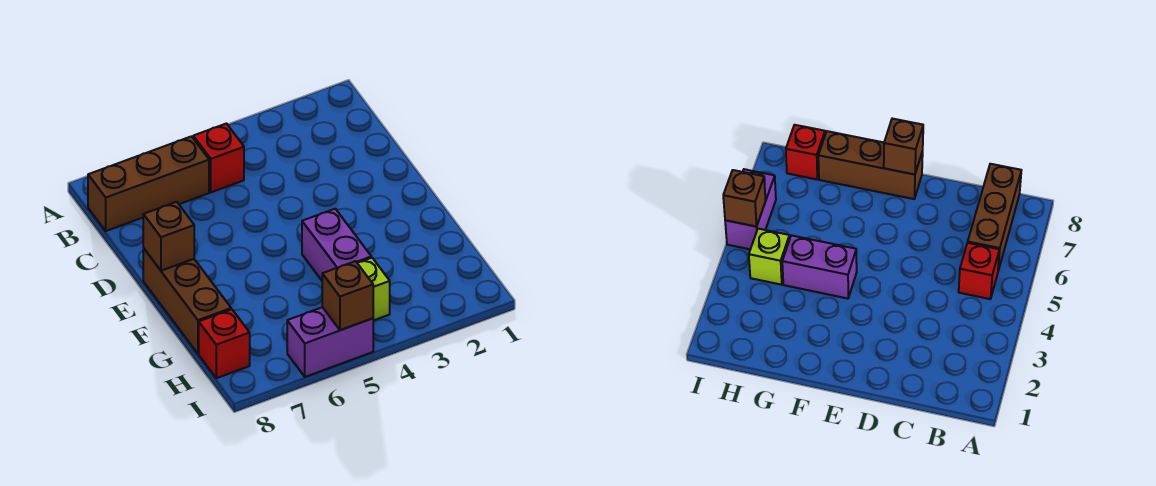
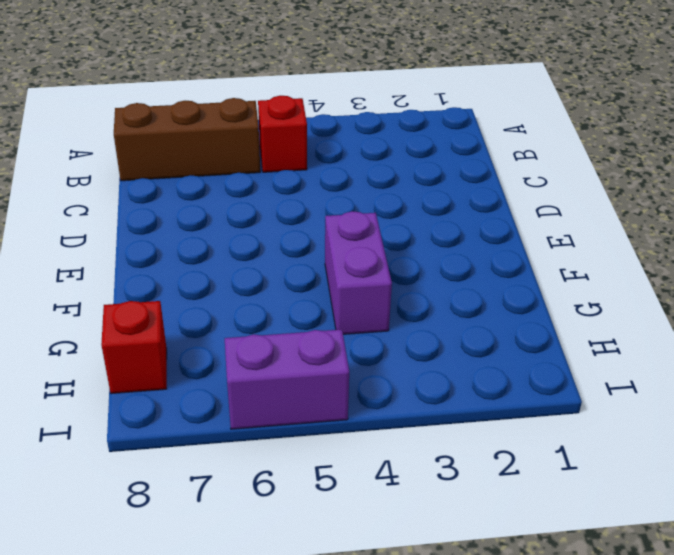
none -> brown brick E8:G8 level 1
none -> lime brick H4 level 1

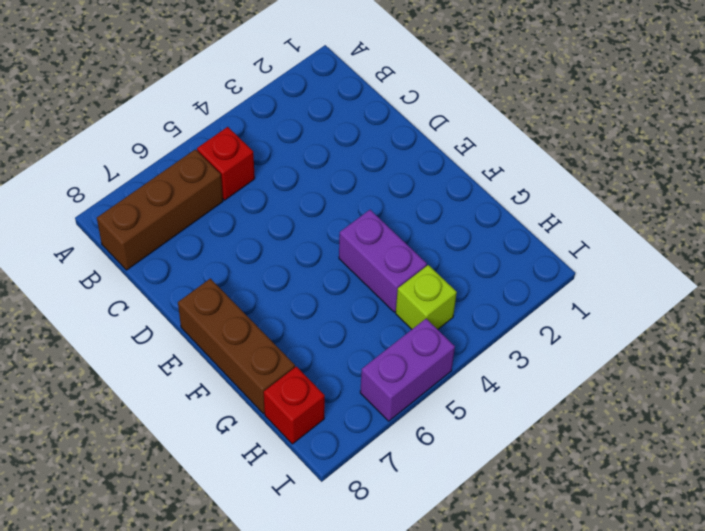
none -> brown brick E8 level 2
none -> brown brick I5 level 2

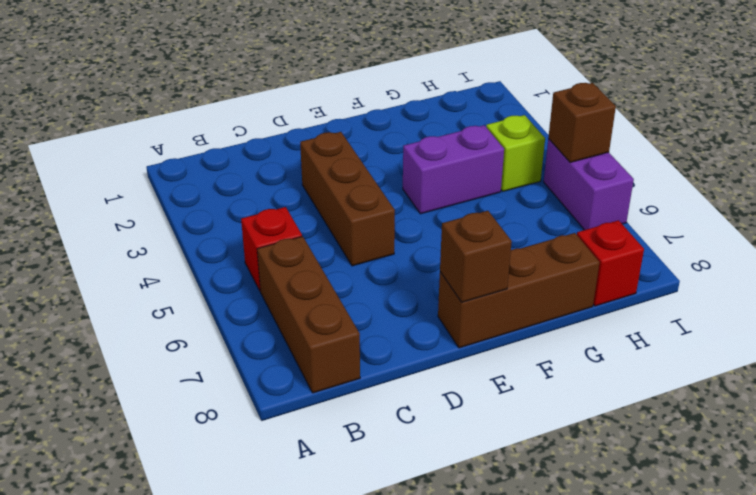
brown brick D3:D5 level 1 -> none

